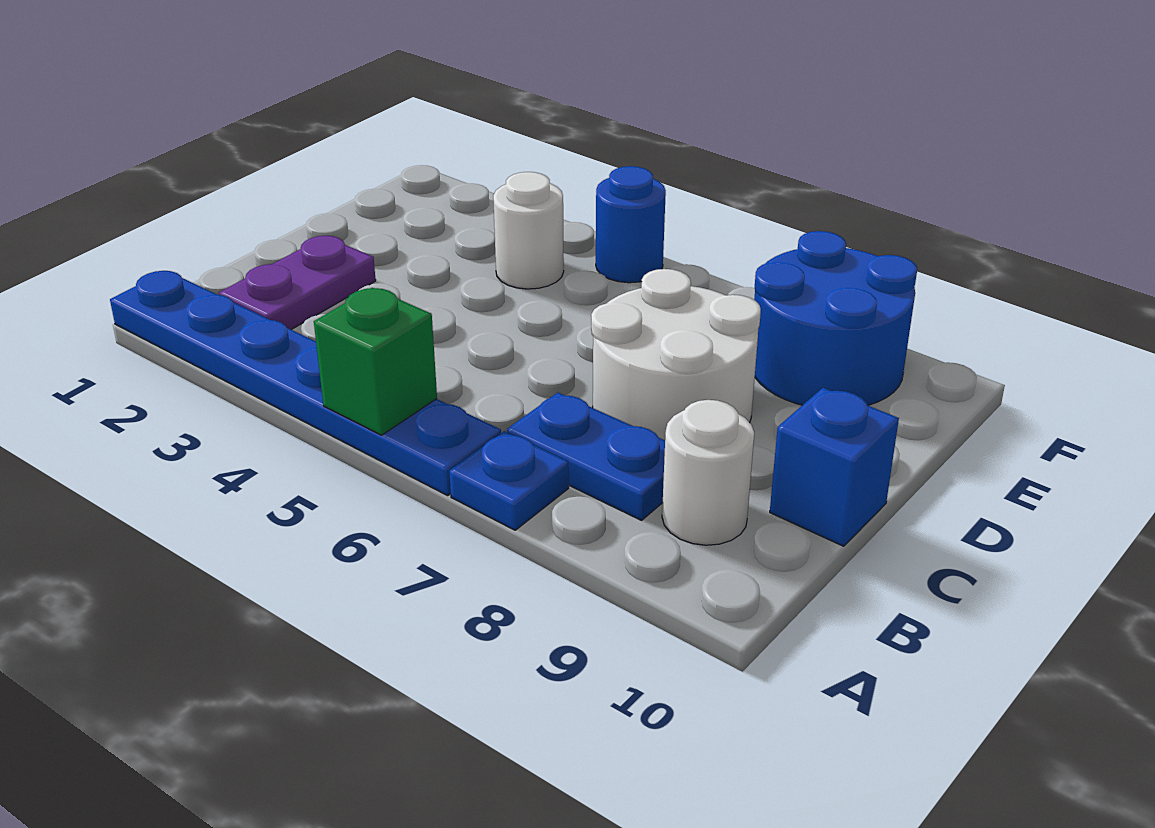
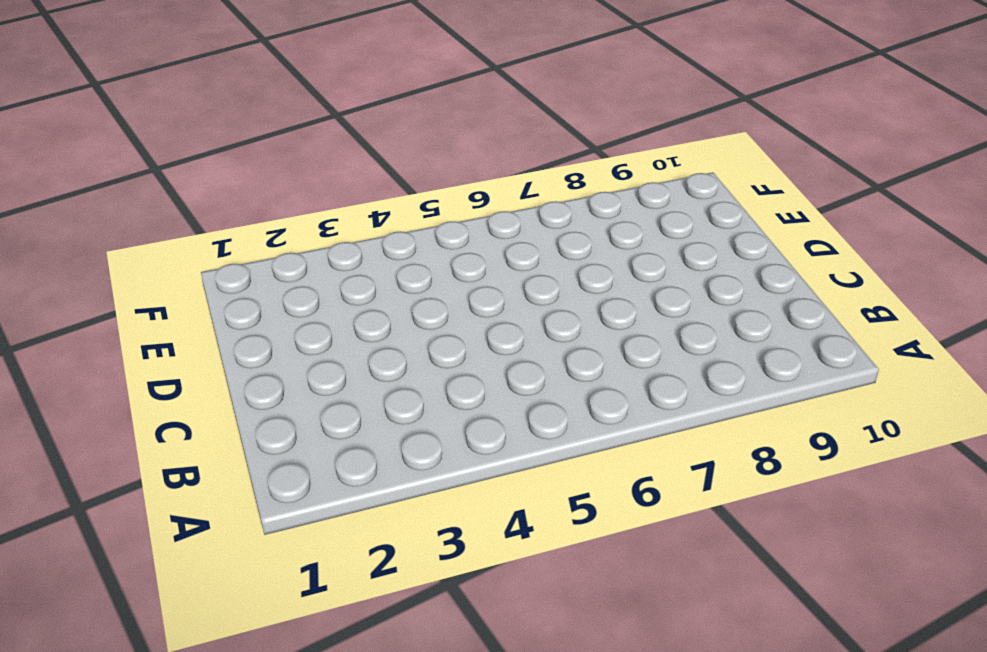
none -> blue plate A1:A6 level 1
none -> blue plate A7 level 1

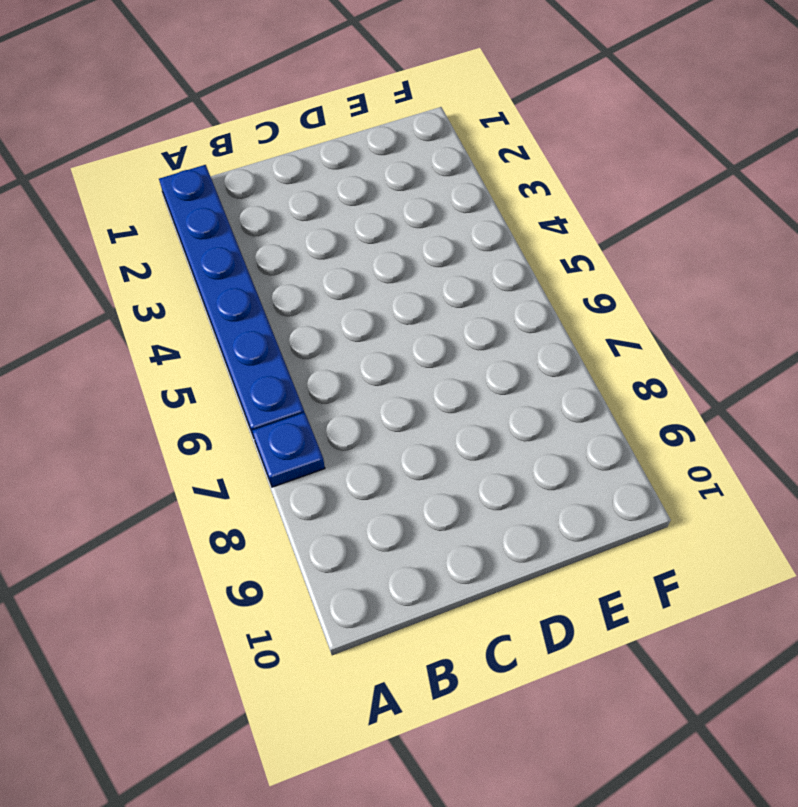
none -> purple plate B2:C2 level 1
none -> blue plate B7:B8 level 1

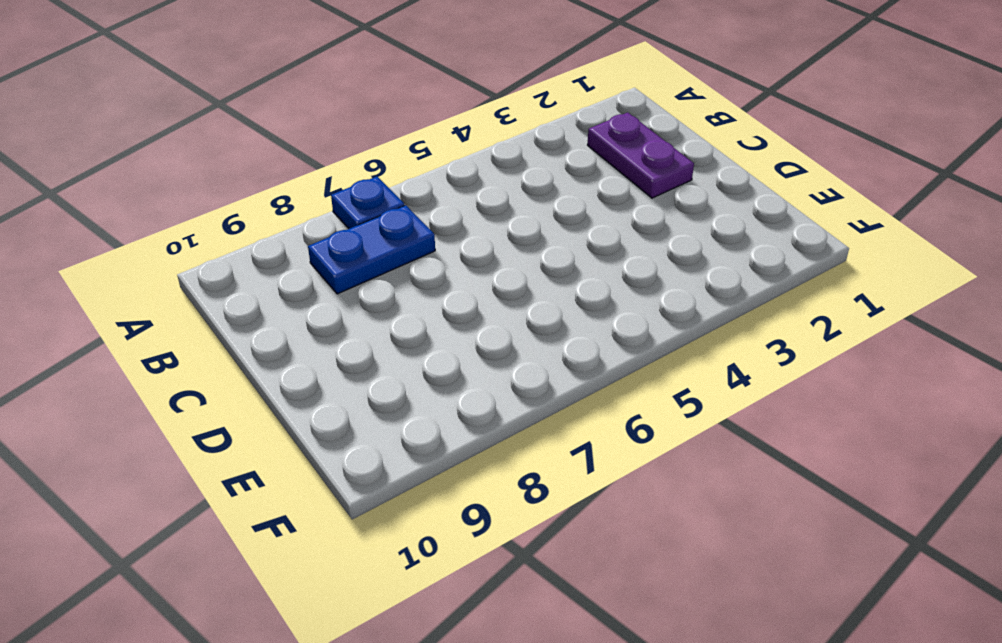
none -> blue plate A1:A6 level 1
none -> white round brick B9 level 1

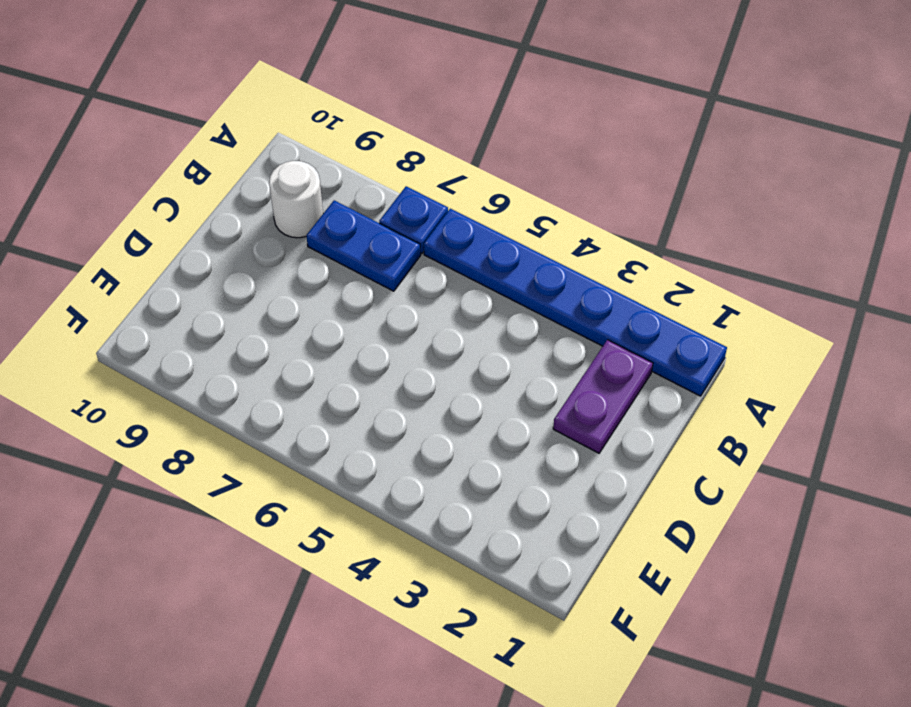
none -> white round brick C7:D8 level 1
none -> blue brick C10 level 1

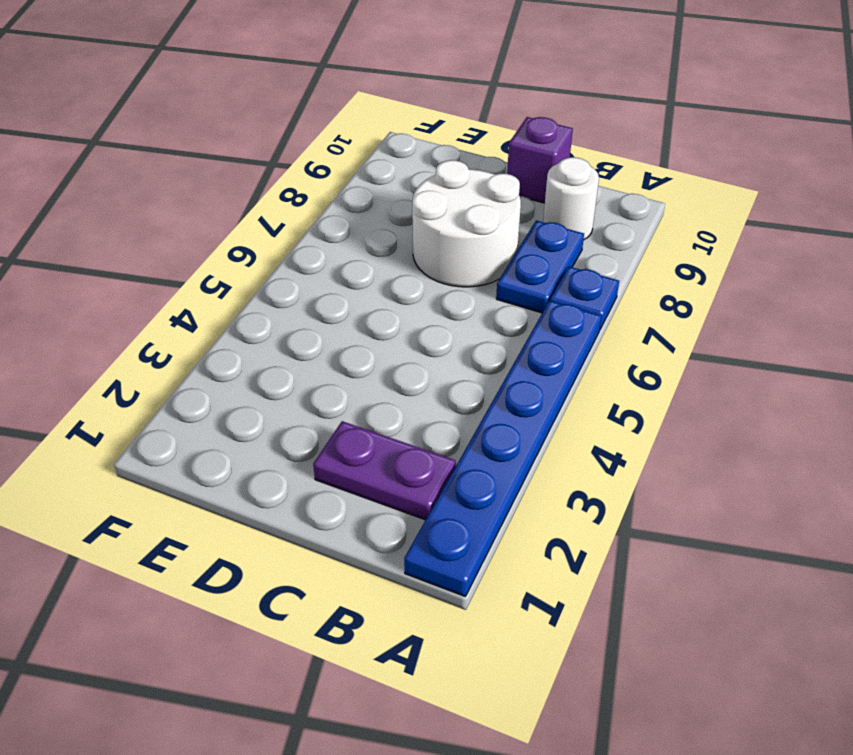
purple brick C10 level 1 -> blue brick C10 level 1
none -> white round brick E4 level 1
none -> blue round brick E8:F9 level 1

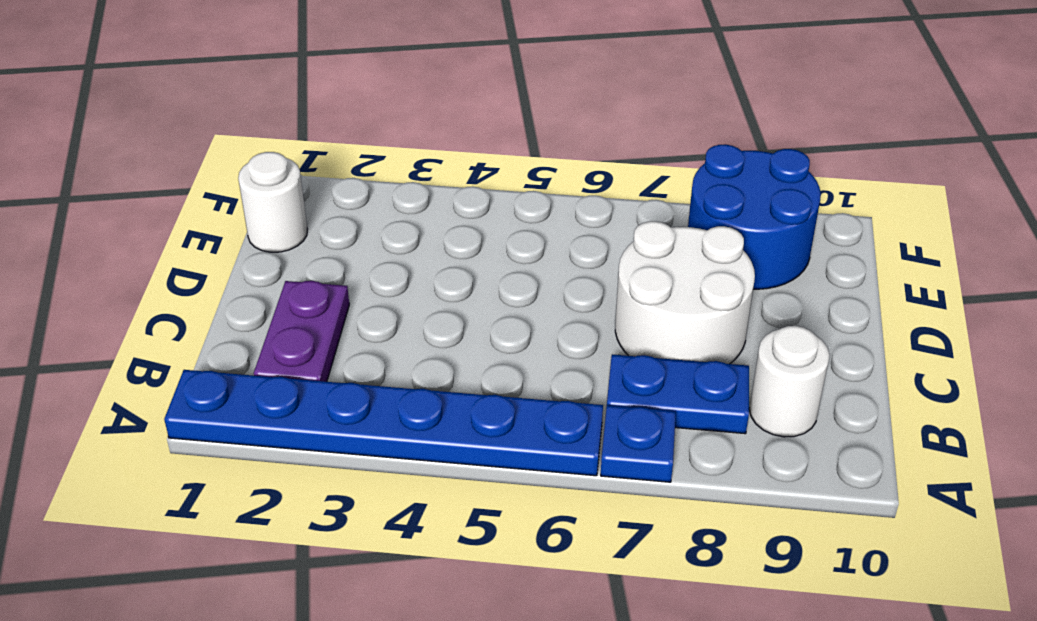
white round brick E1 level 1 -> white round brick E4 level 1
none -> blue brick C10 level 1
none -> blue round brick F5 level 1

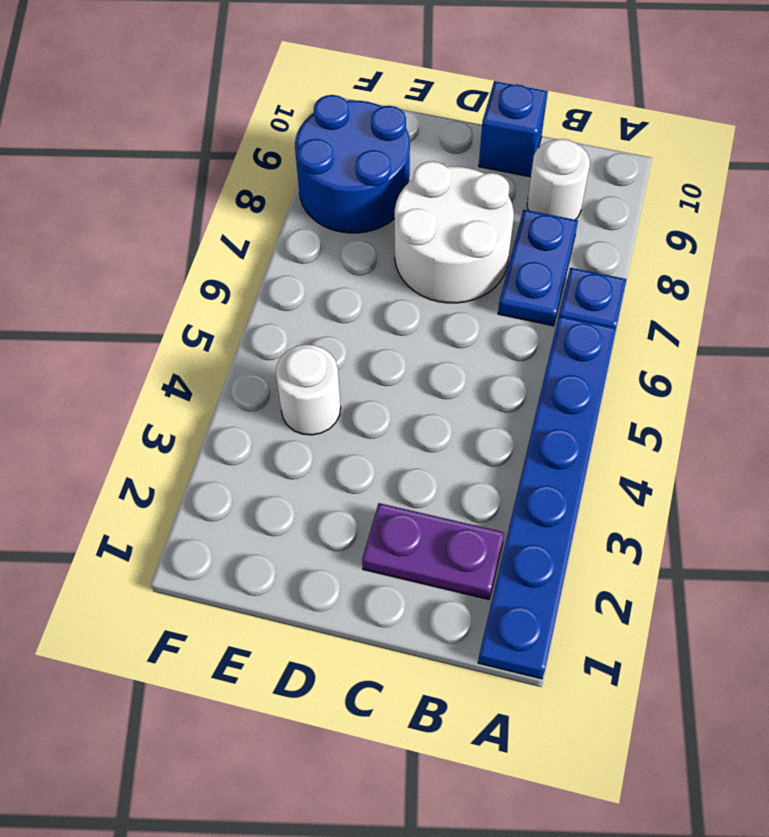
none -> blue round brick F5 level 1
none -> green brick A5 level 2

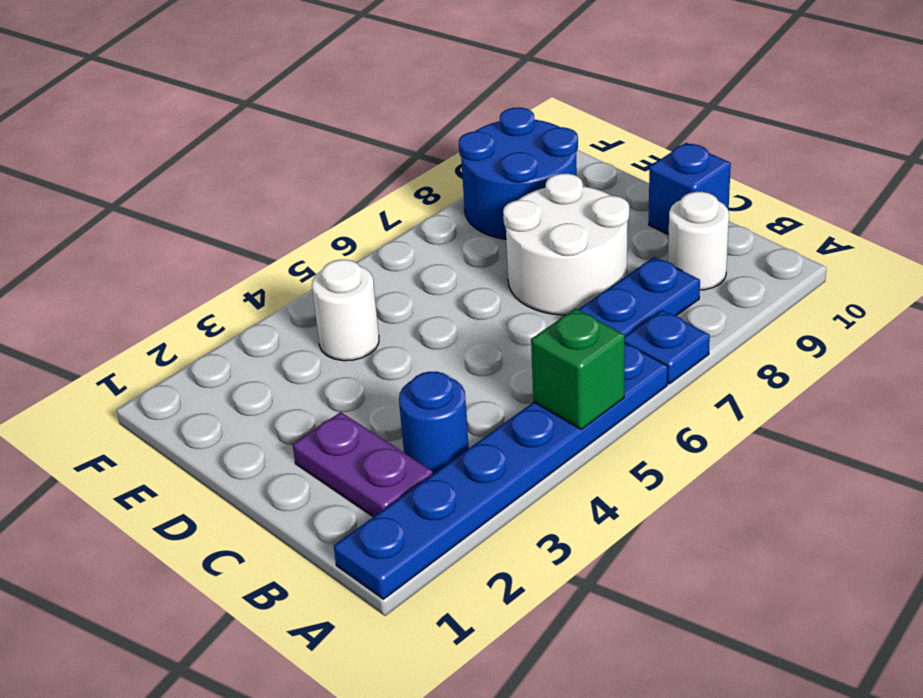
blue round brick B3 level 1 -> blue round brick F5 level 1

